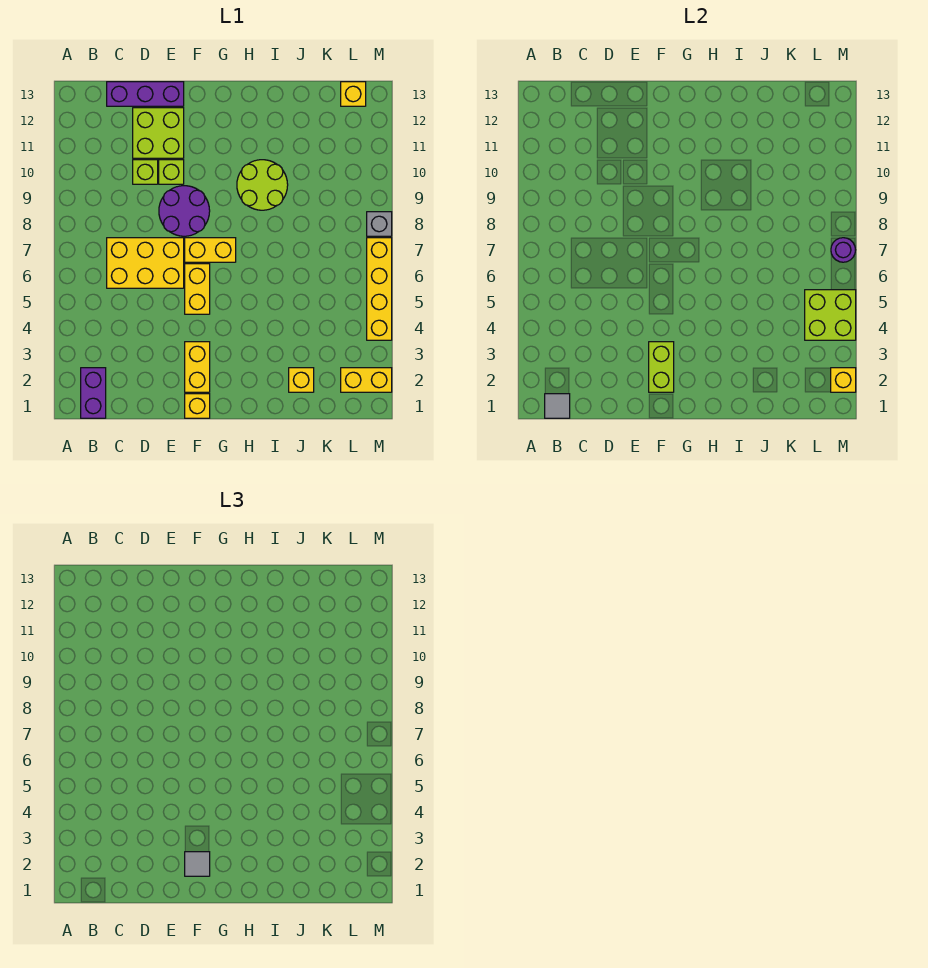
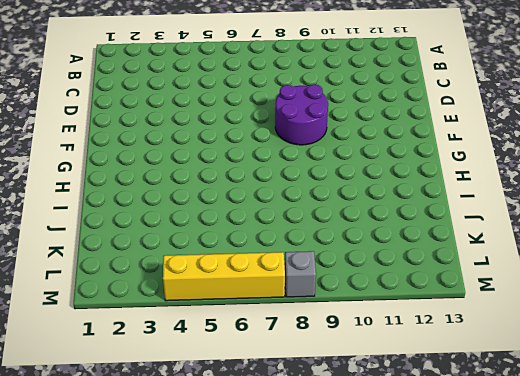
none -> purple brick B1:B2 level 1
none -> yellow brick C6:E7 level 1
none -> purple brick C13:E13 level 1

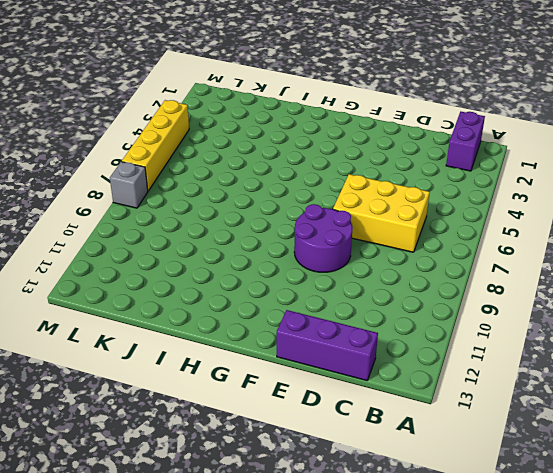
none -> lime brick D10 level 1
none -> lime brick D11:E12 level 1
none -> lime brick E10 level 1

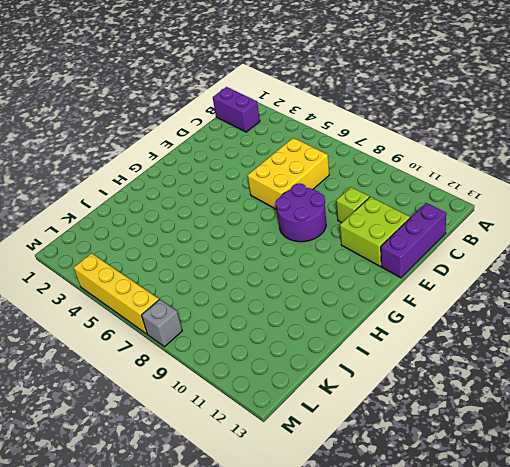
none -> lime brick E10 level 1
none -> yellow brick F1 level 1
none -> yellow brick F2:F3 level 1

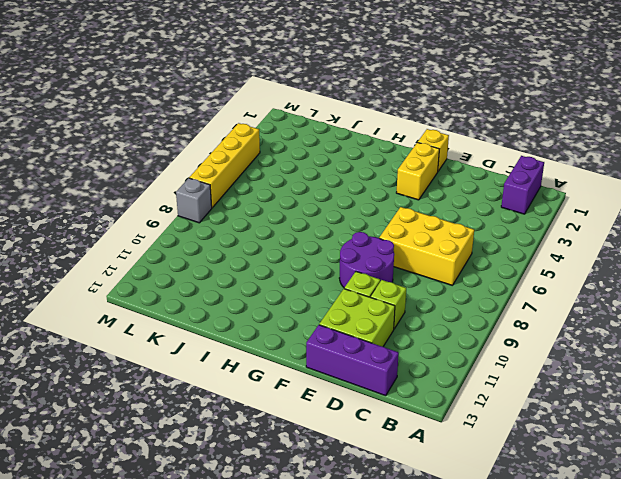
none -> yellow brick F5:F6 level 1
none -> yellow brick F7:G7 level 1
none -> lime round brick H9:I10 level 1

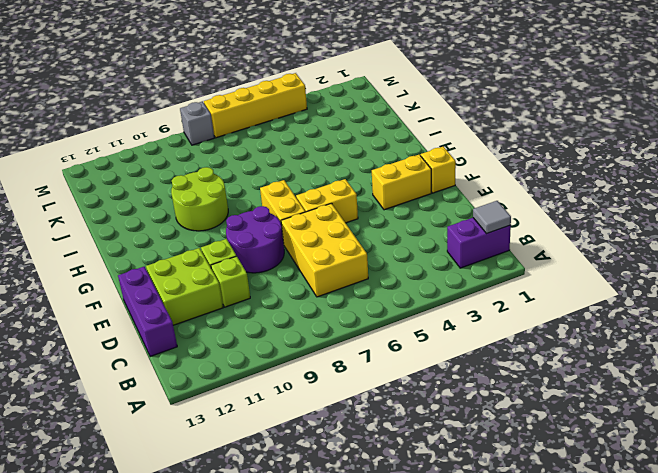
none -> yellow brick J2 level 1
none -> yellow brick L2:M2 level 1
none -> yellow brick L13 level 1

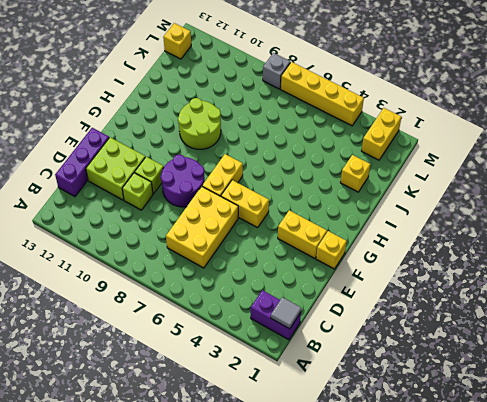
none -> lime brick F2:F3 level 2
none -> lime brick L4:M5 level 2
none -> yellow brick M2 level 2

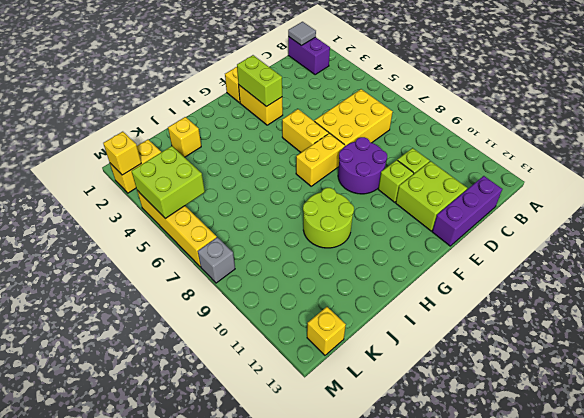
none -> purple round brick M7 level 2
none -> grey tile F2 level 3

